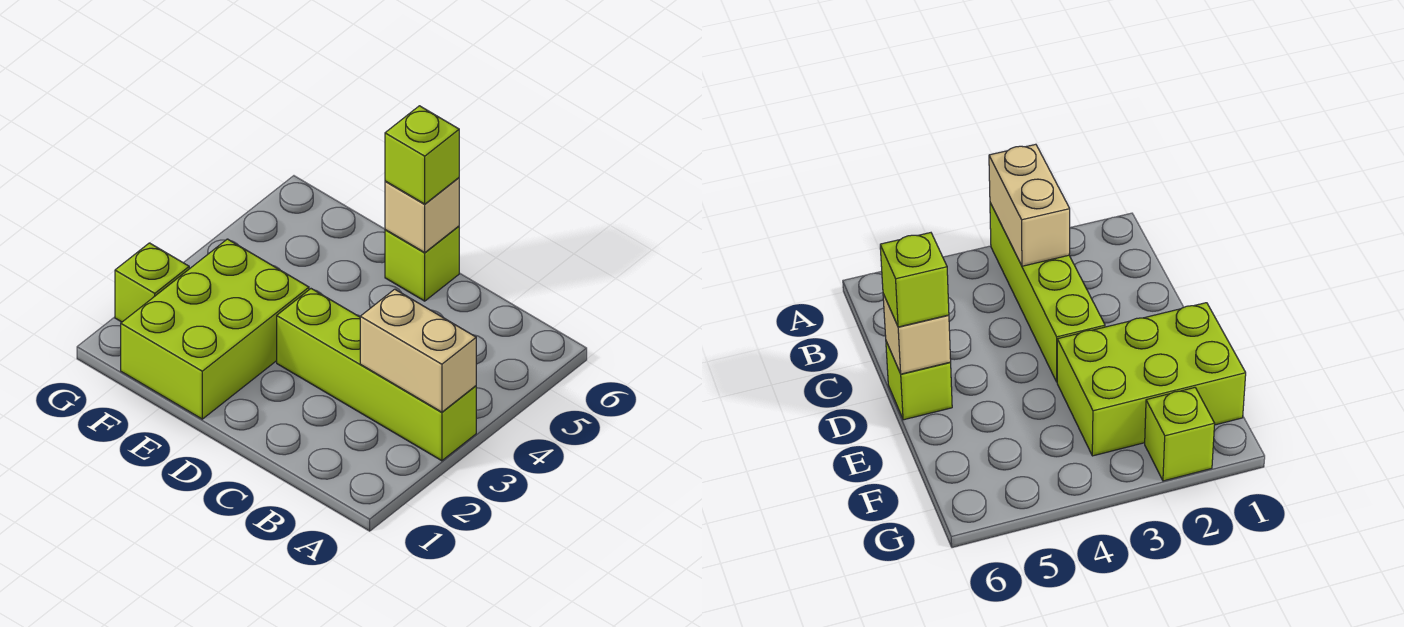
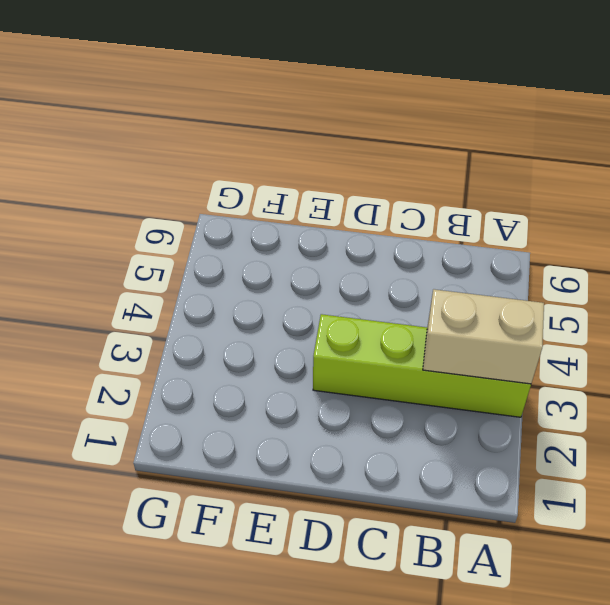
none -> lime brick D6 level 1
none -> lime brick E1:F3 level 1

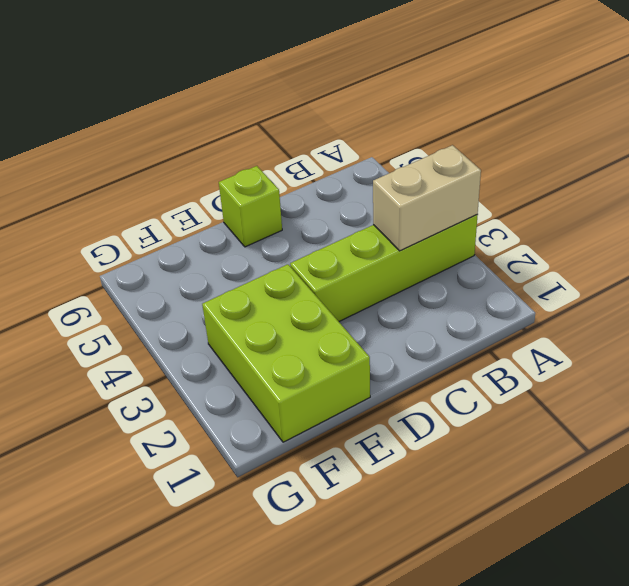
none -> lime brick G2 level 1
none -> tan brick D6 level 2

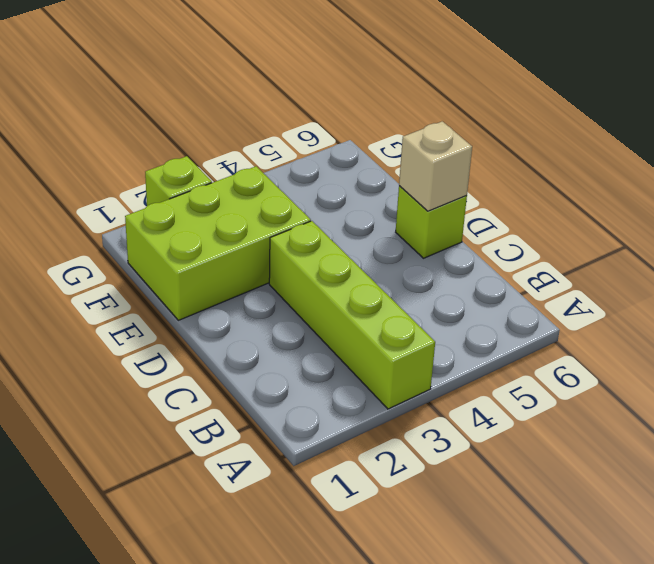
none -> tan brick A3:B3 level 2
none -> lime brick D6 level 3

